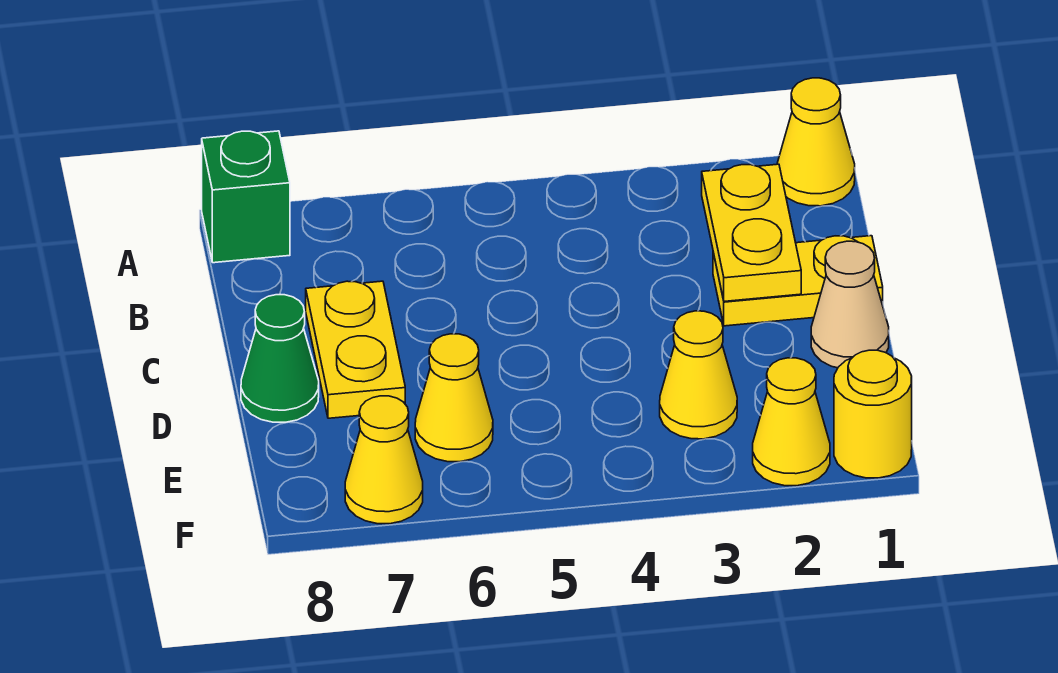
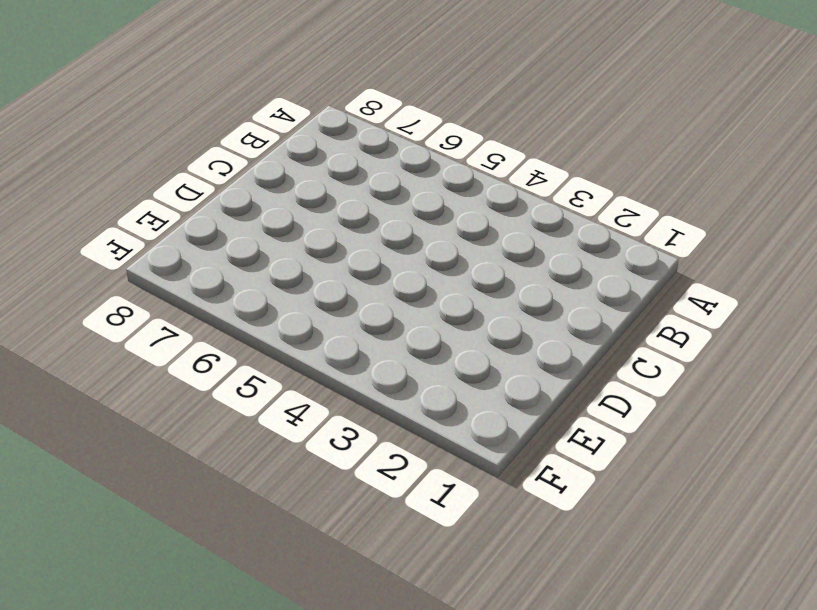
none -> yellow cone A1 level 1
none -> green brick A8 level 1
none -> yellow plate C1:C2 level 1

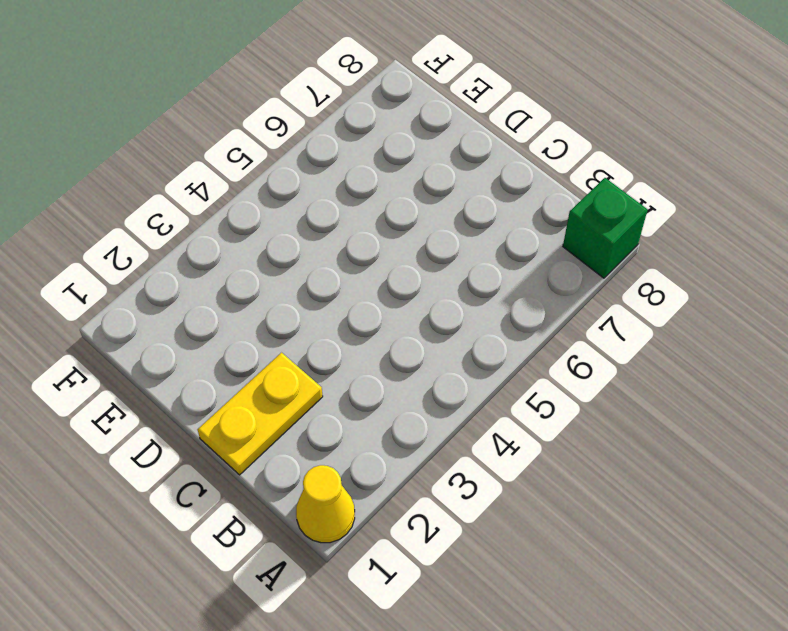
none -> yellow plate C7:D7 level 1
none -> tan cone D1 level 1
none -> green cone D8 level 1

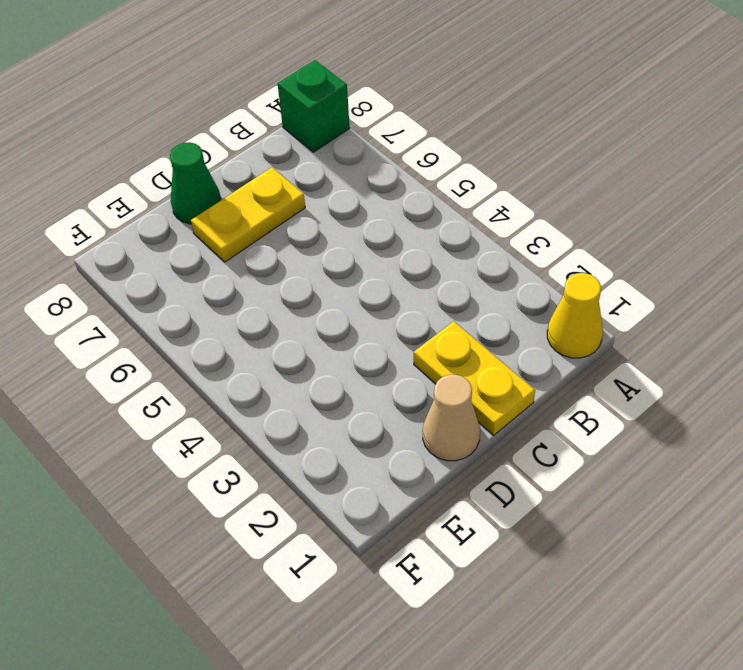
none -> yellow cone E3 level 1
none -> yellow cone E6 level 1
none -> yellow round brick F1 level 1

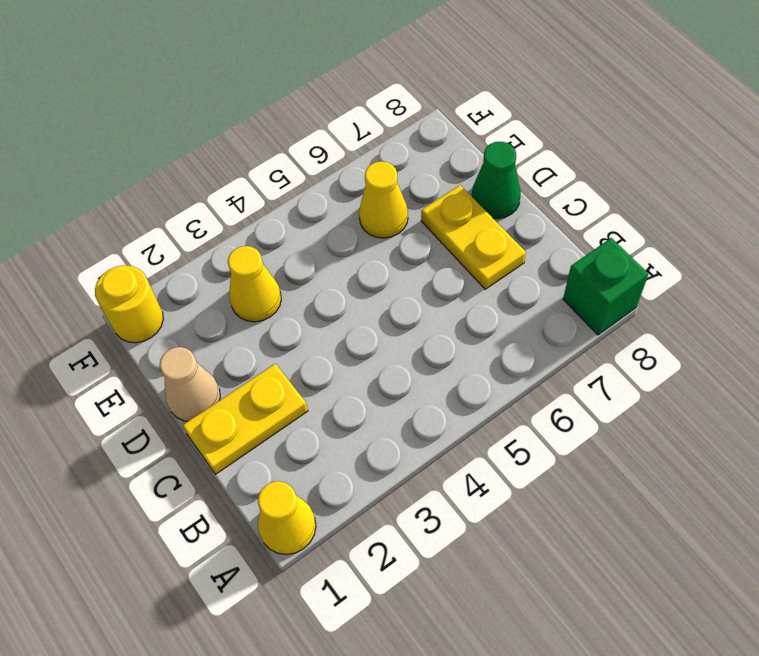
none -> yellow cone F2 level 1
none -> yellow cone F7 level 1
none -> yellow plate B2:C2 level 2

